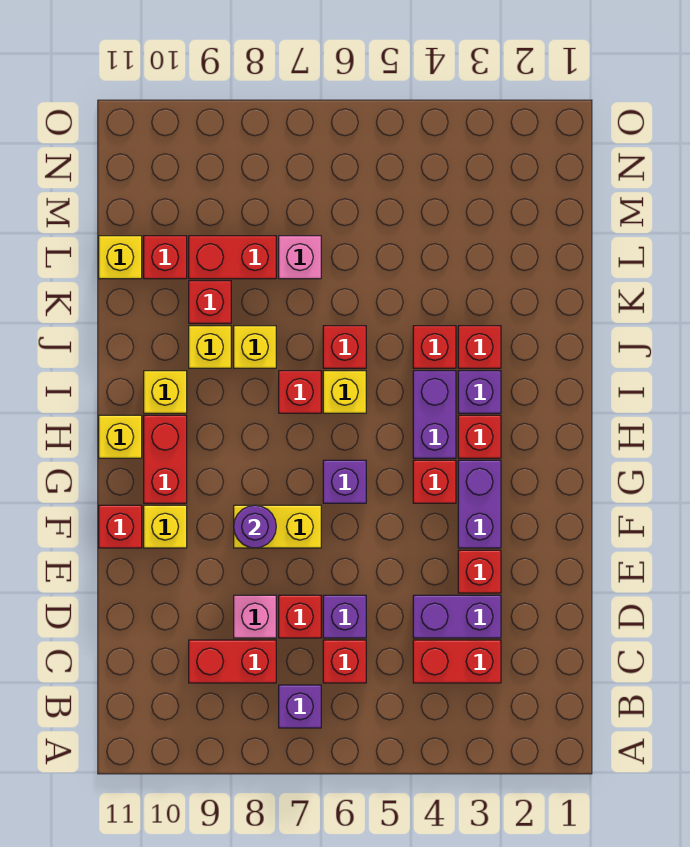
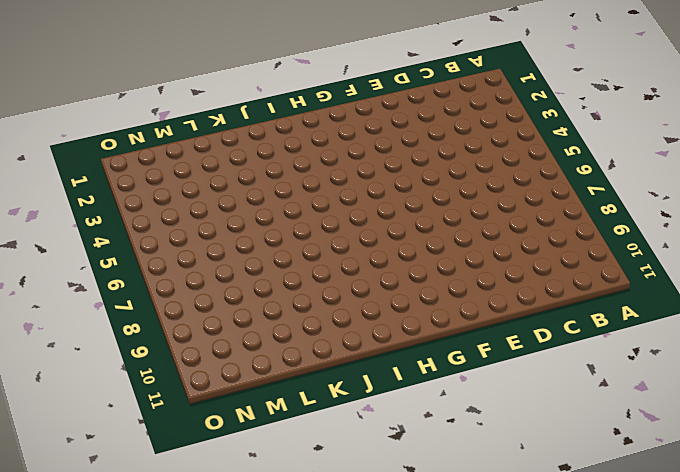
none -> purple brick B7 level 1
none -> red brick C3:C4 level 1
none -> red brick C6 level 1
none -> red brick C8:C9 level 1

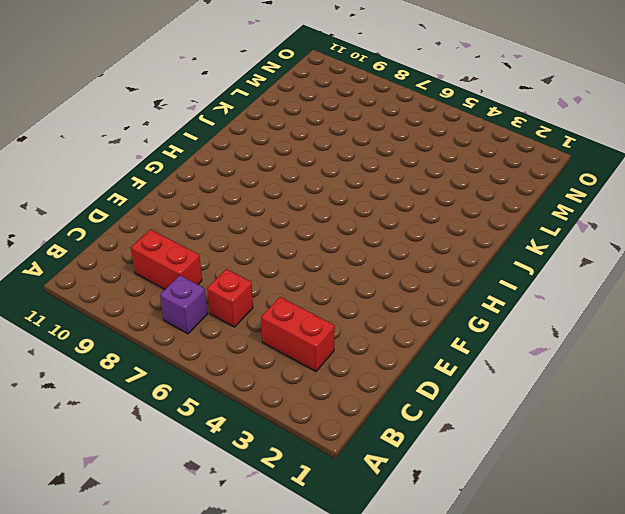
none -> purple brick D3:D4 level 1
none -> purple brick D6 level 1
none -> red brick D7 level 1
none -> pink brick D8 level 1

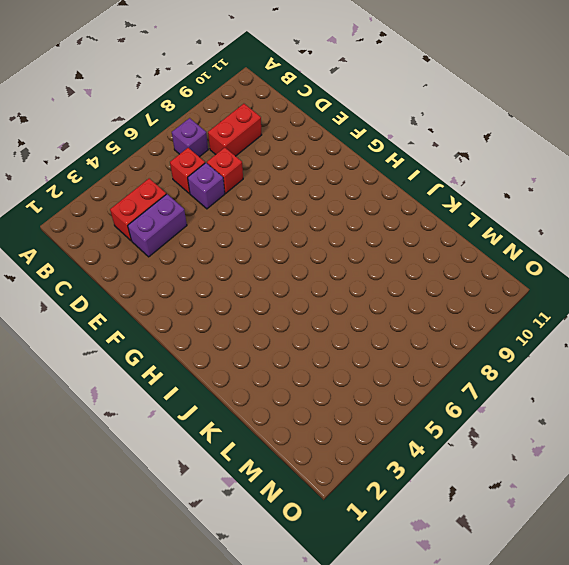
none -> pink brick D8 level 1
none -> red brick E3 level 1
none -> purple brick F3:G3 level 1
none -> yellow brick F7:F8 level 1

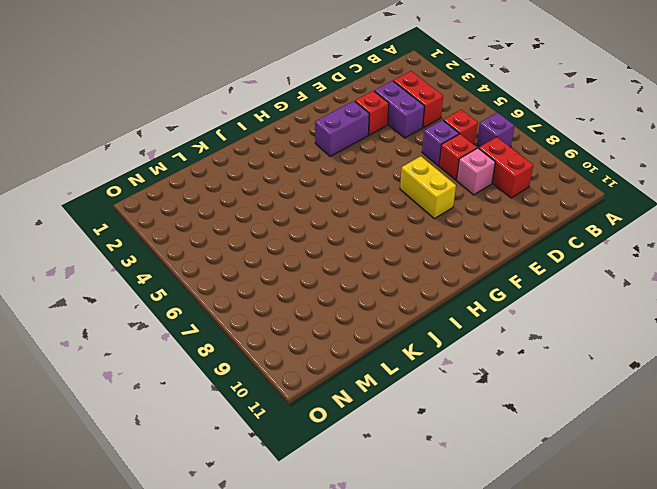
none -> yellow brick F10 level 1
none -> red brick F11 level 1
none -> red brick G4 level 1
none -> purple brick G6 level 1

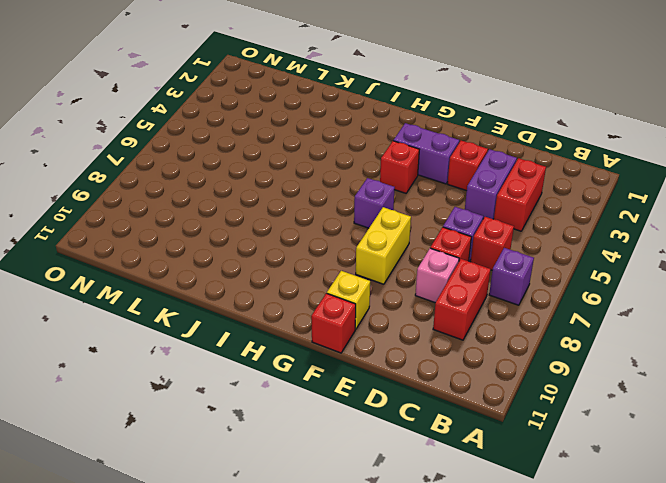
none -> red brick G10:H10 level 1
none -> red brick H3 level 1
none -> purple brick H4:I4 level 1
none -> yellow brick H11 level 1

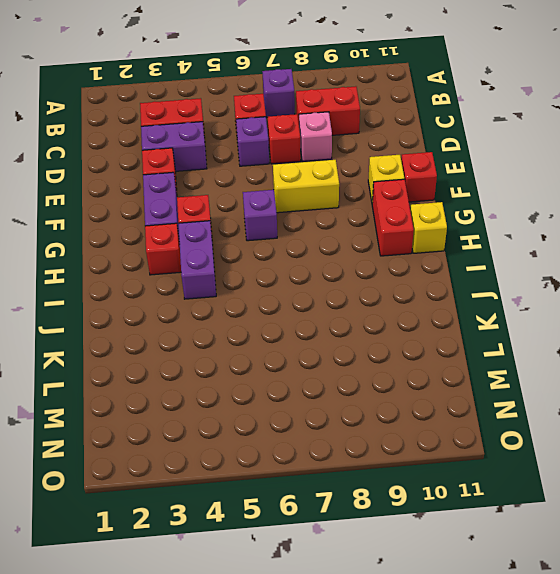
none -> purple brick I3 level 1
none -> yellow brick I6 level 1
none -> red brick I7 level 1
none -> yellow brick I10 level 1

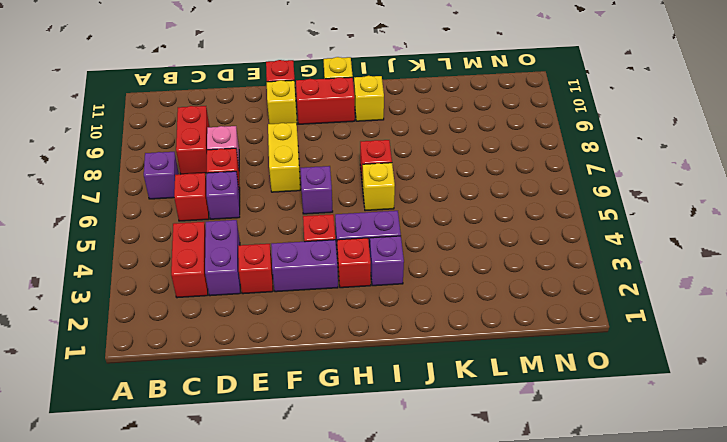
none -> red brick J3 level 1
none -> red brick J4 level 1
none -> red brick J6 level 1
none -> yellow brick J8 level 1

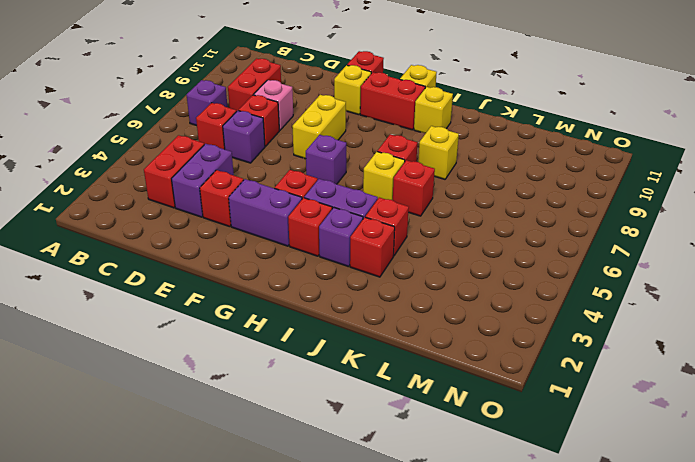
none -> yellow brick J9 level 1
none -> red brick K9 level 1
none -> pink brick L7 level 1
none -> red brick L8:L9 level 1

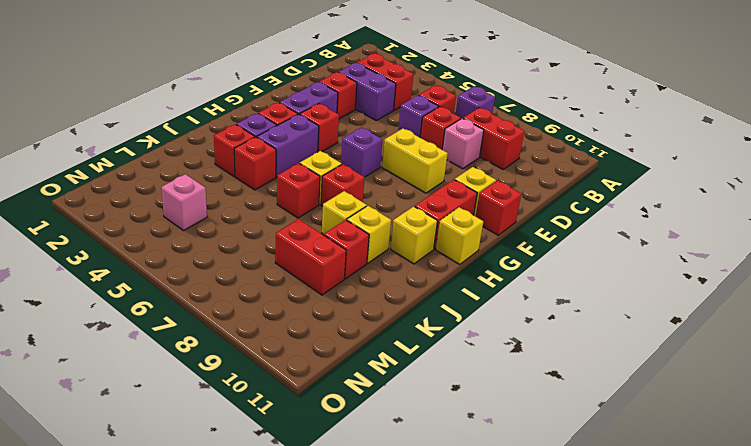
pink brick M4 level 1 -> pink brick L7 level 1
none -> red brick L10 level 1
none -> yellow brick L11 level 1
none -> purple round brick F8 level 2

